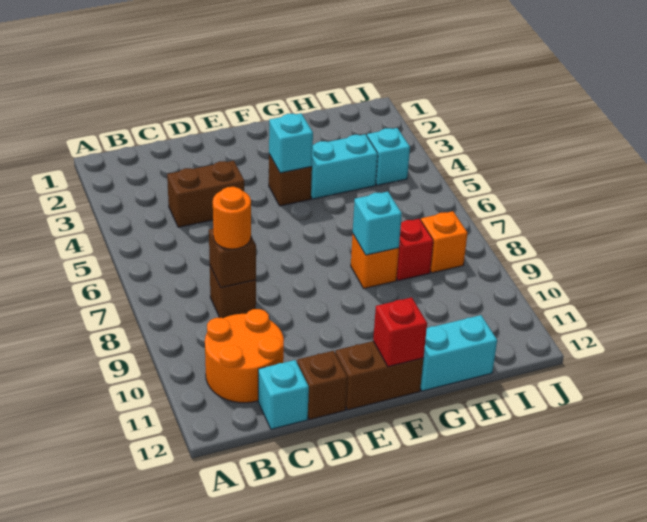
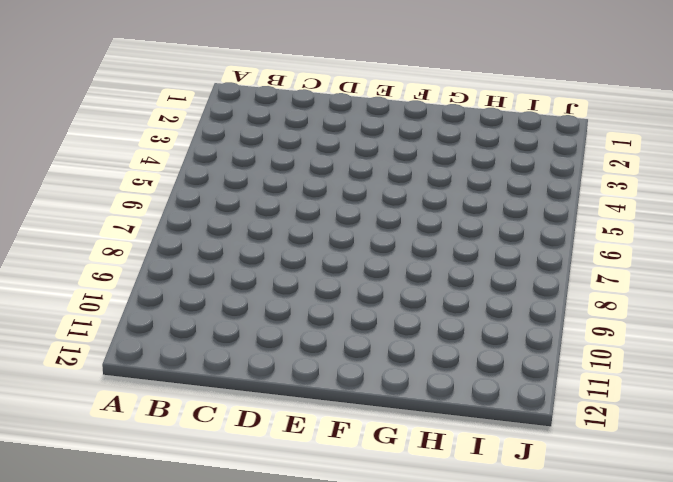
none -> orange round brick B10:C11 level 1
none -> brown brick C4:D4 level 1
none -> brown brick C8 level 1

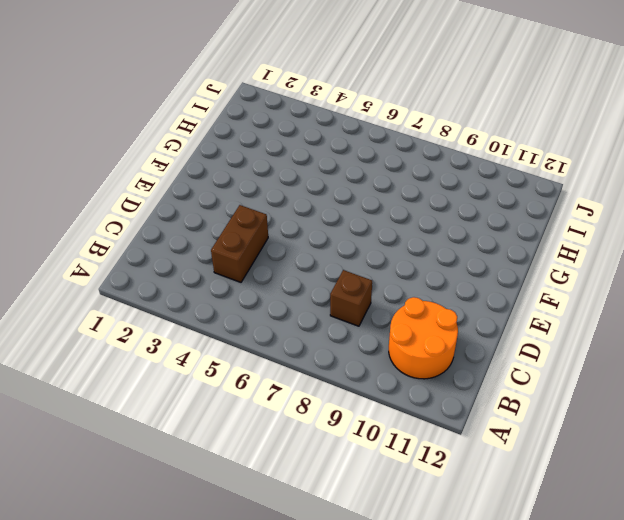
none -> cyan brick C12 level 1
none -> brown brick D12 level 1
none -> brown brick E12:F12 level 1

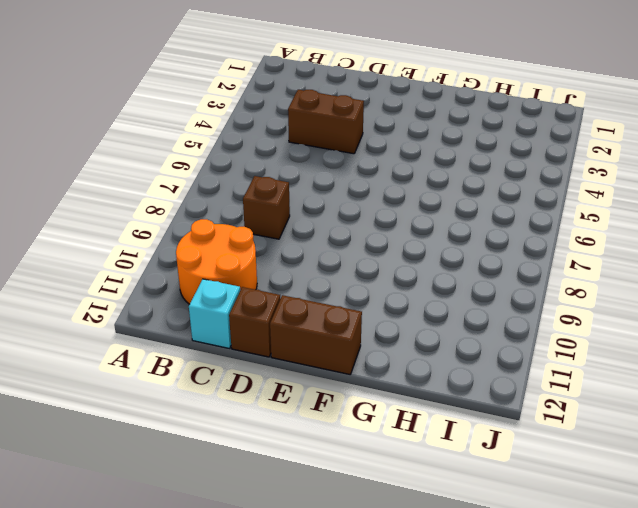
none -> brown brick F4 level 1
none -> cyan brick G4:H4 level 1
none -> orange brick G8 level 1

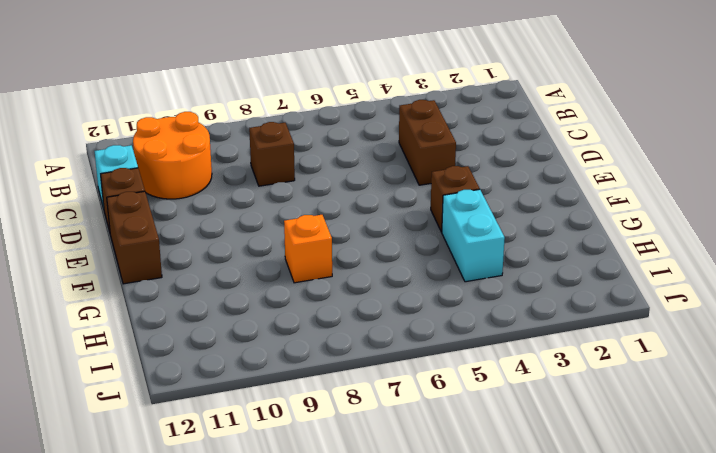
none -> cyan brick G12:H12 level 1
none -> red brick H8 level 1
none -> cyan brick I4 level 1

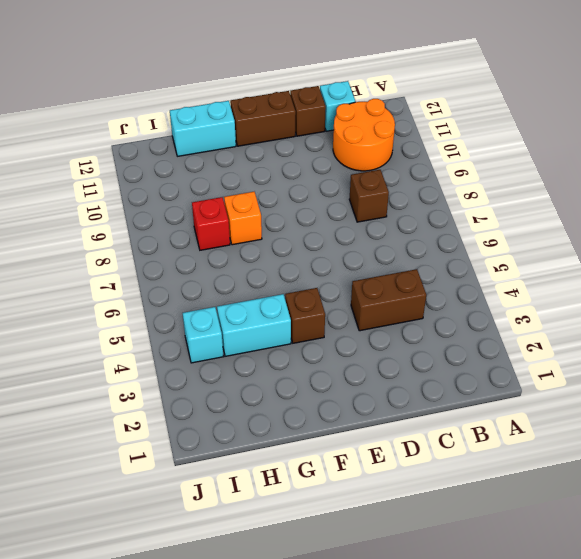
none -> orange brick I8 level 1
none -> brown brick C8 level 2
none -> cyan brick F4 level 2

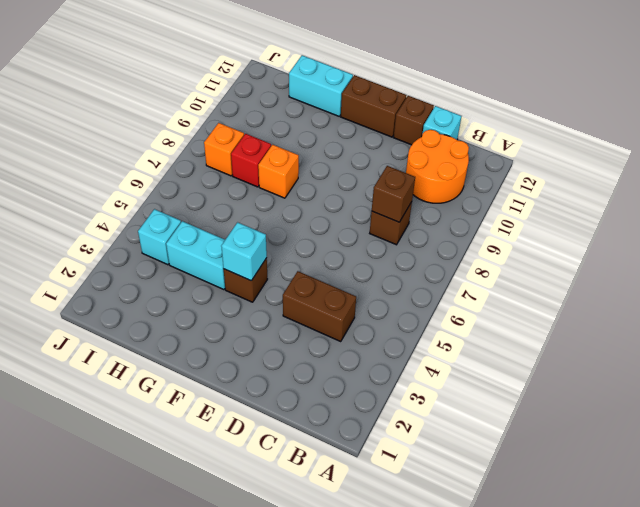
none -> red brick F12 level 2
none -> cyan brick G8 level 2
none -> orange round brick C8 level 3

